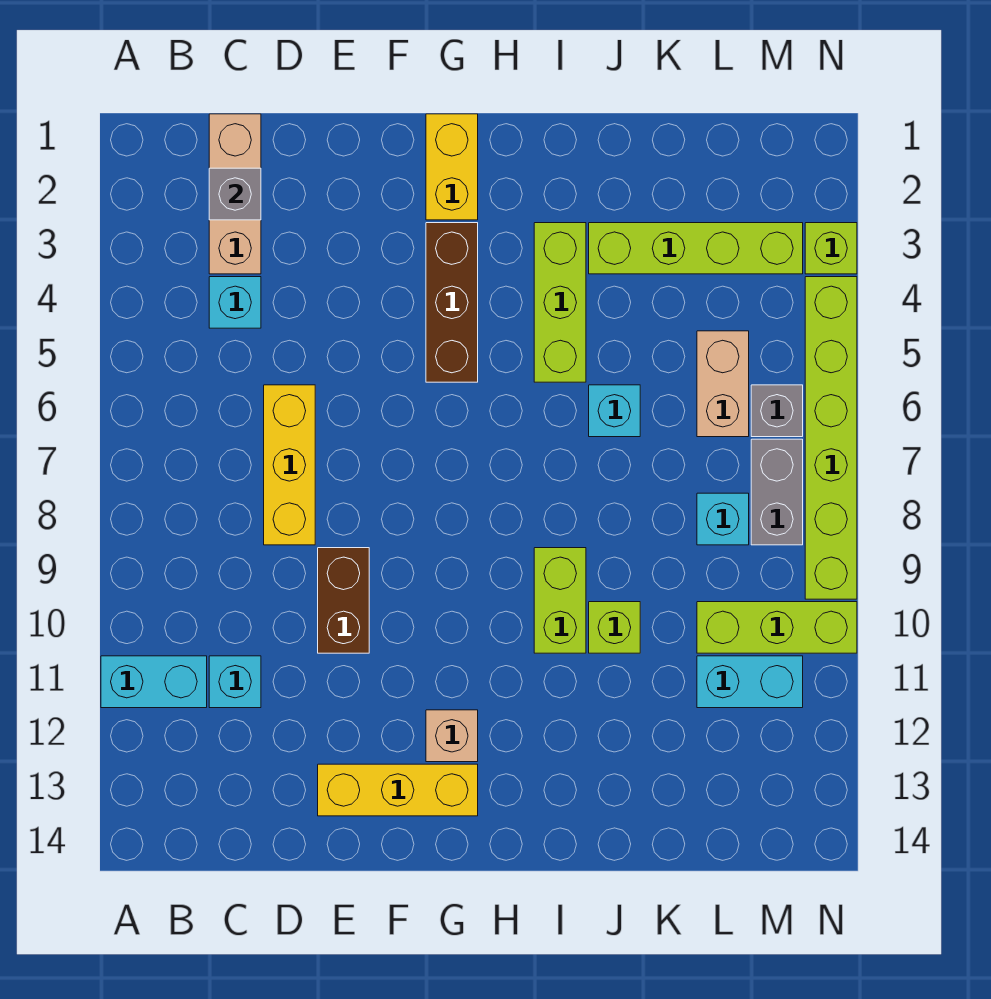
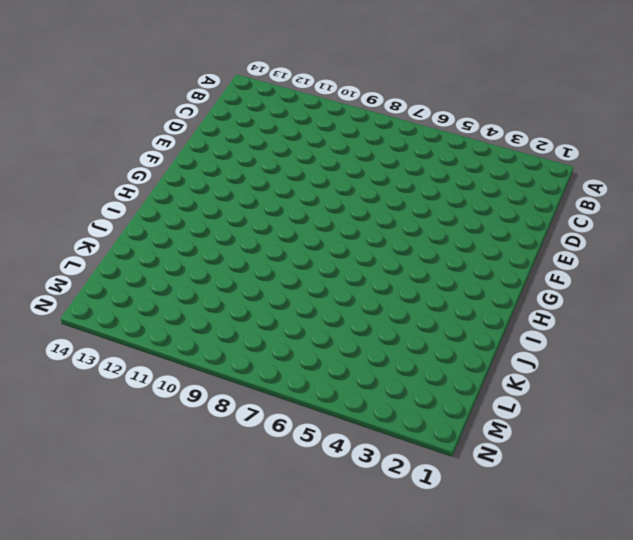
none -> cyan brick A11:B11 level 1
none -> tan brick C1:C3 level 1
none -> cyan brick C4 level 1

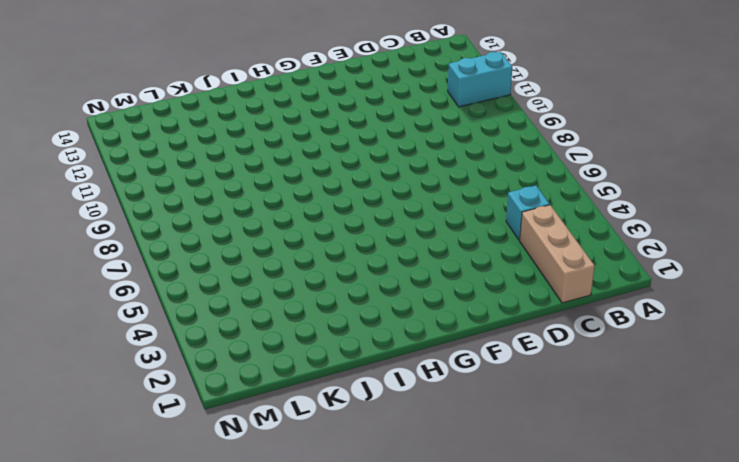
none -> cyan brick C11 level 1
none -> yellow brick D6:D8 level 1
none -> brown brick E9:E10 level 1

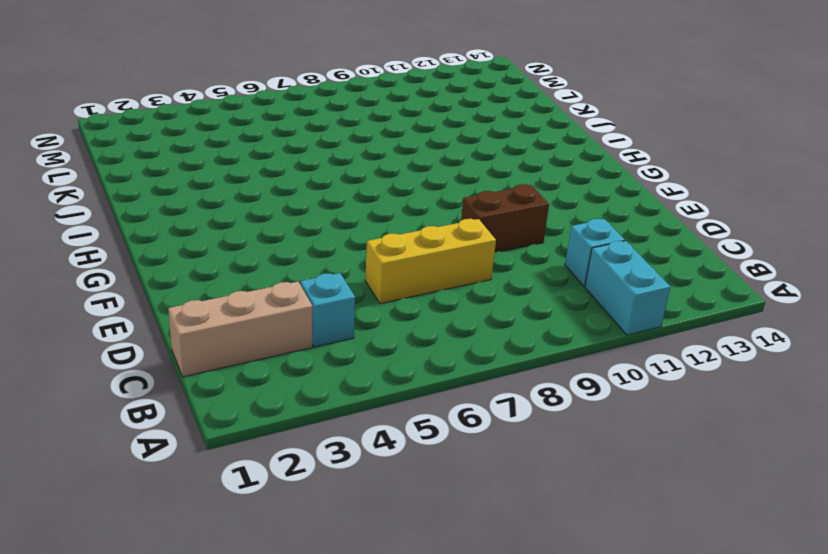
none -> yellow brick E13:G13 level 1
none -> yellow brick G1:G2 level 1
none -> brown brick G3:G5 level 1

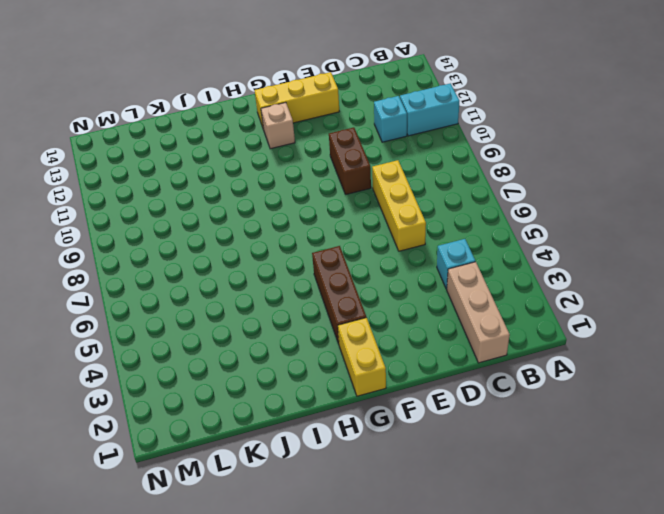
none -> lime brick I3:I5 level 1
none -> lime brick I9:I10 level 1
none -> lime brick J3:M3 level 1

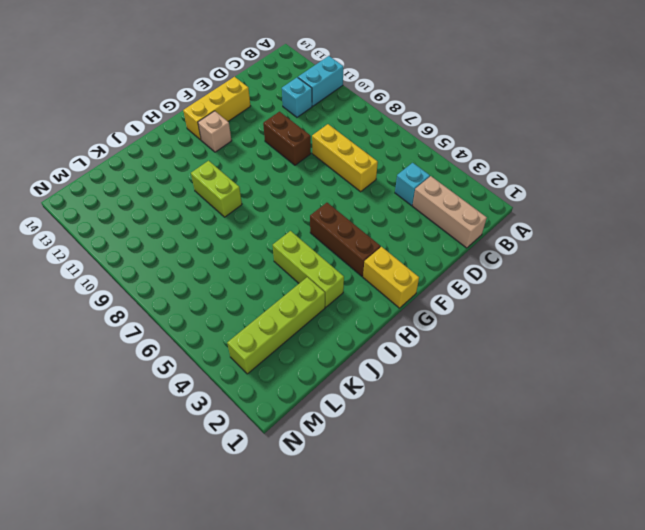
none -> cyan brick J6 level 1
none -> lime brick J10 level 1
none -> tan brick L5:L6 level 1

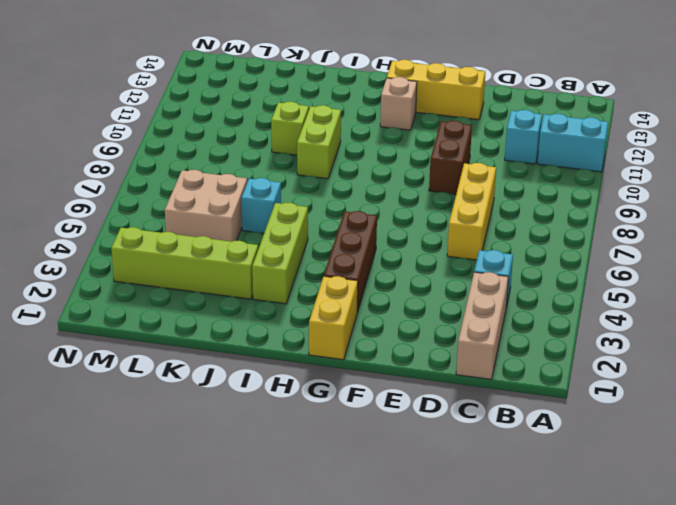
tan brick K5:L6 level 1 -> tan brick L5:L6 level 1
none -> cyan brick L8 level 1
none -> lime brick L10:N10 level 1
none -> cyan brick L11:M11 level 1

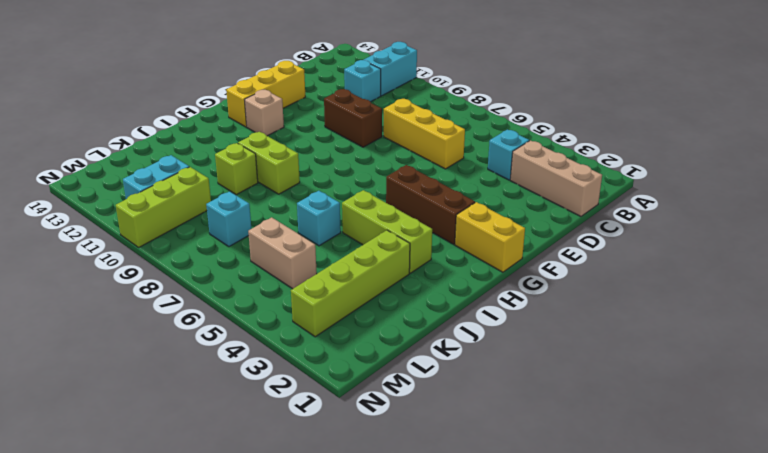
none -> grey brick M6 level 1
none -> grey brick M7:M8 level 1
none -> lime brick N3 level 1

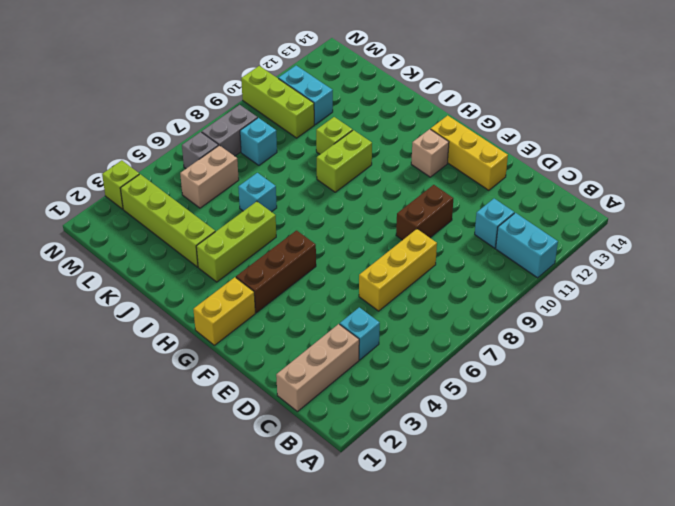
none -> lime brick N4:N9 level 1
none -> grey brick C2 level 2

